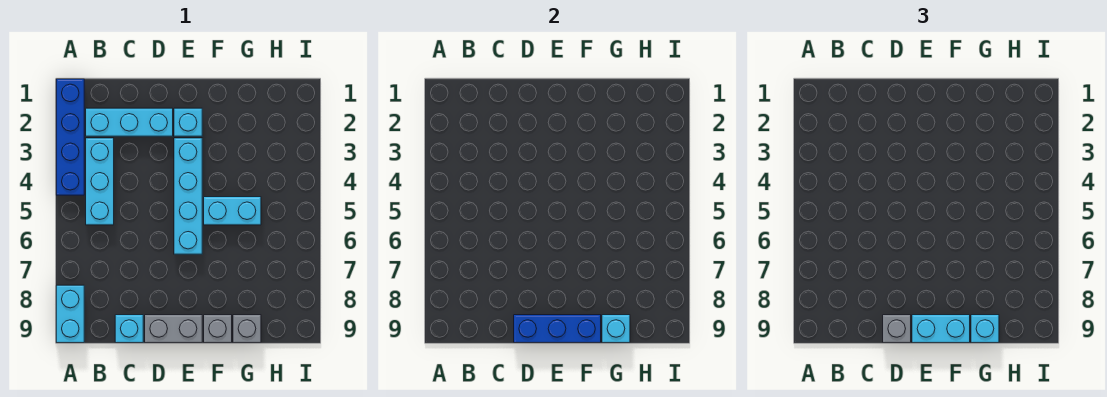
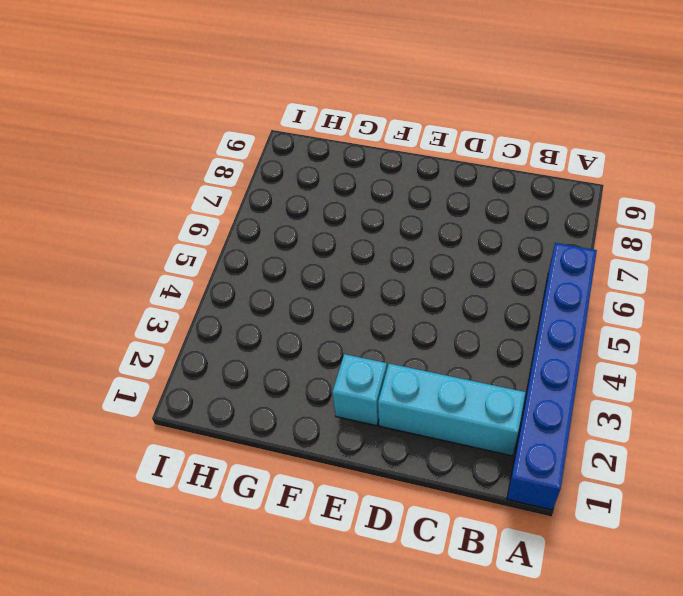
blue brick A1:A6 level 1 -> blue brick A1:A4 level 1
none -> cyan brick A8:A9 level 1
none -> cyan brick B3:B5 level 1
none -> cyan brick C9 level 1

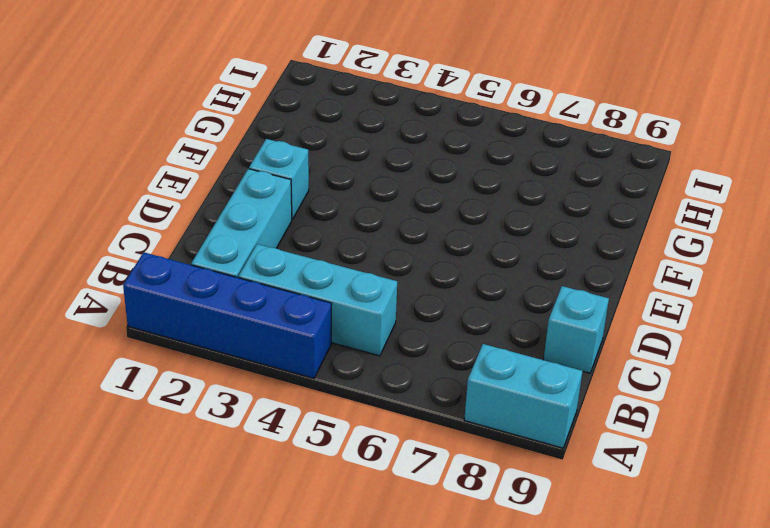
none -> grey brick D9:E9 level 1
none -> cyan brick E3:E6 level 1
none -> cyan brick F5:G5 level 1

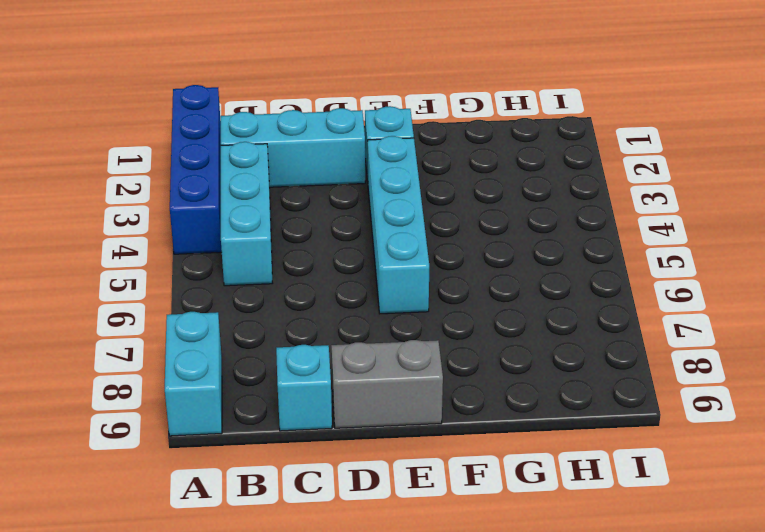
none -> cyan brick F5:G5 level 1
none -> grey brick F9 level 1
none -> grey brick G9 level 1

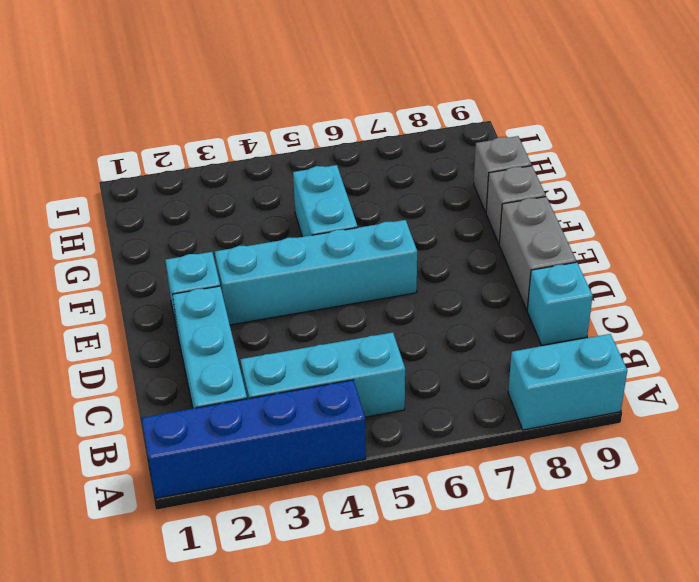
none -> blue brick D9:F9 level 2
none -> cyan brick G9 level 2
none -> grey brick D9 level 3

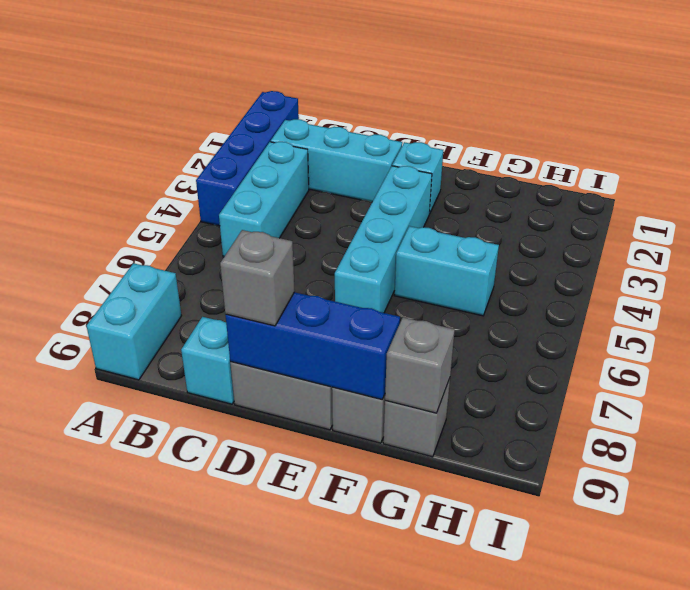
grey brick G9 level 2 -> cyan brick G9 level 2
none -> cyan brick E9:F9 level 3
none -> cyan brick G9 level 3

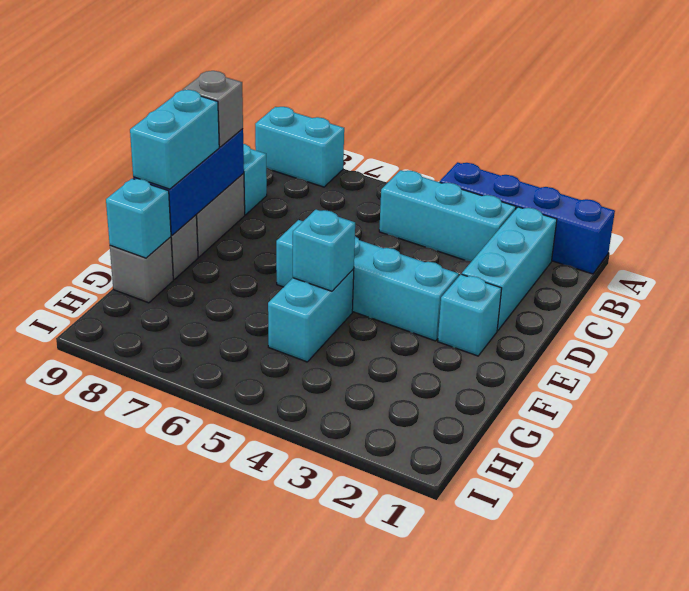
cyan brick F5 level 2 -> cyan brick G9 level 3

